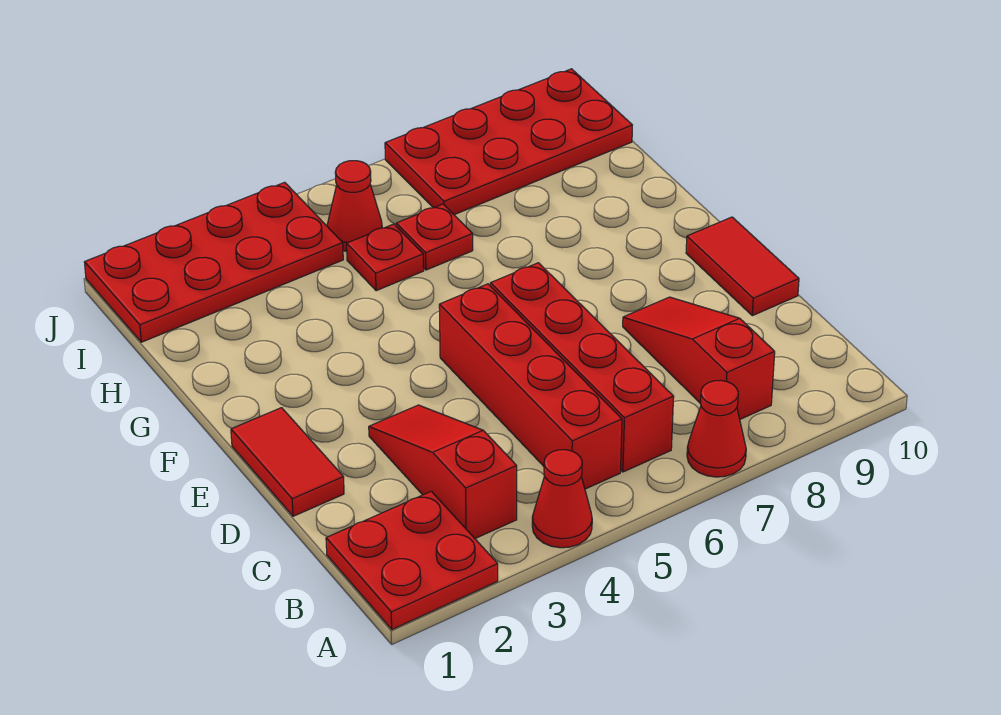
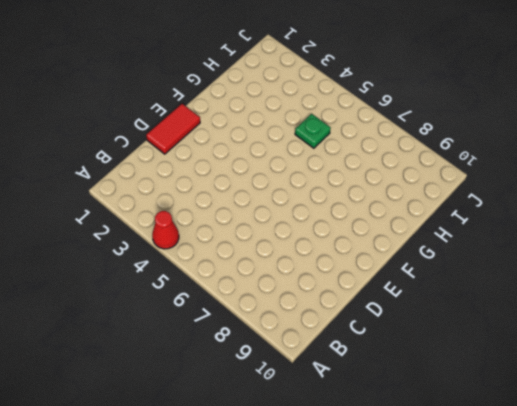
green plate H5 level 1 -> red plate H5 level 1
none -> red plate A1:B2 level 1
none -> red cone A7 level 1
none -> red slope B3:D3 level 1 top B

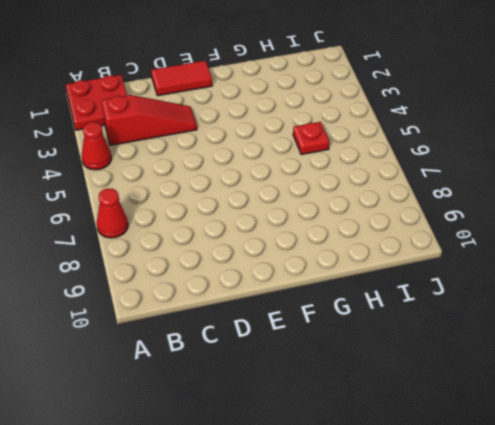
none -> red brick B5:E5 level 1
none -> red brick B6:E6 level 1
none -> red slope B8:D8 level 1 top B

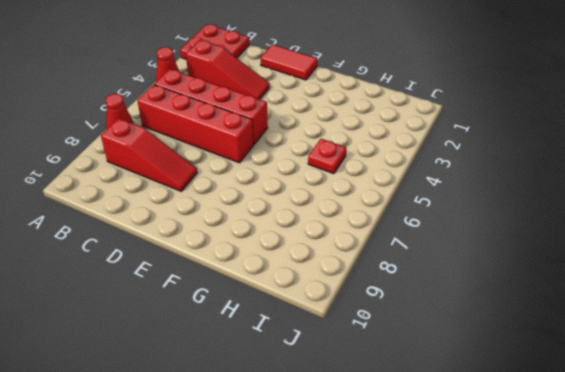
none -> red tile D10:E10 level 1
none -> red plate H6 level 1
none -> red plate I1:J4 level 1

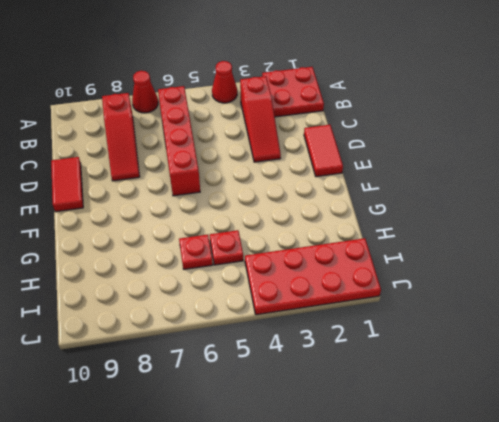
none -> red brick B5:E5 level 1
none -> red cone I5 level 1
none -> red plate I7:J10 level 1

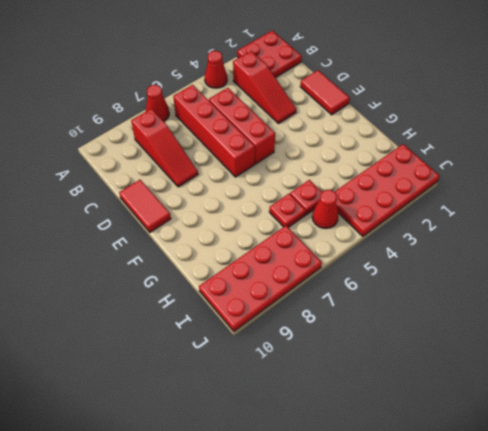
red brick C5:E5 level 1 -> red brick B5:E5 level 1

